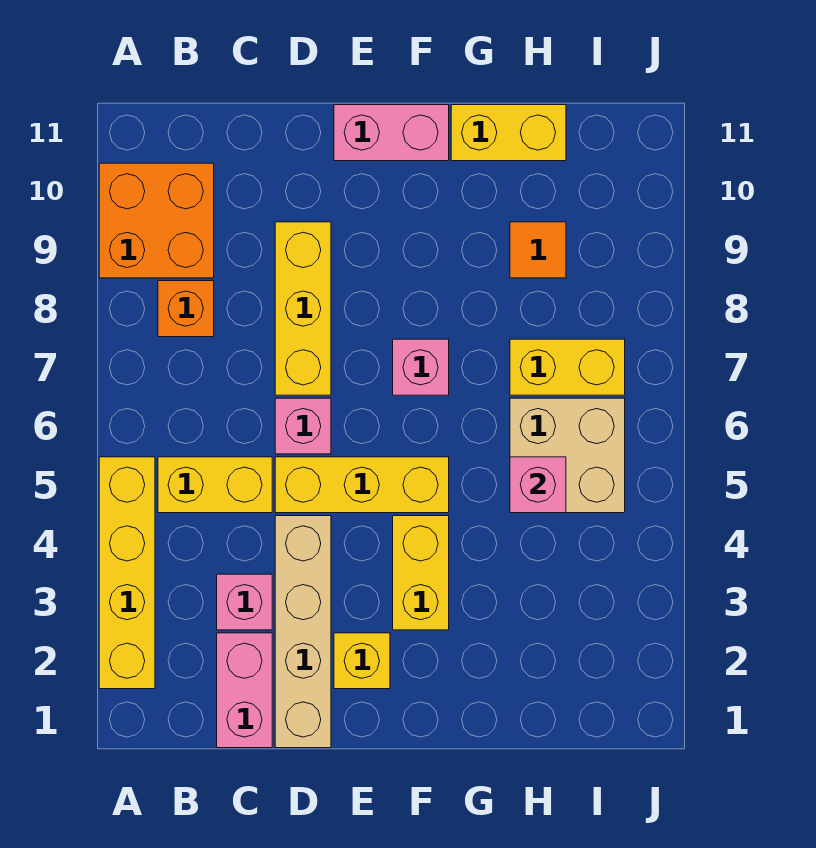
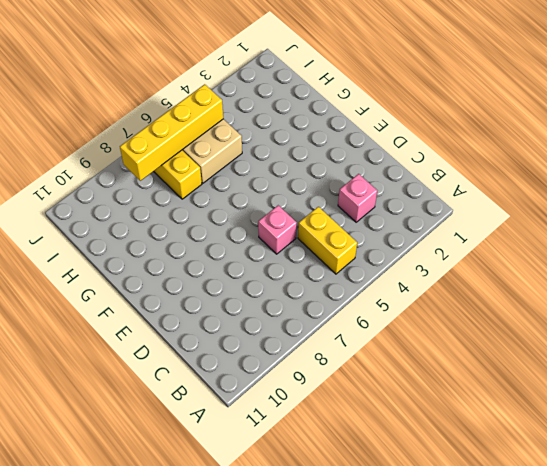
yellow brick I5:I8 level 2 -> yellow brick A2:A5 level 1
none -> orange brick A9:B10 level 1
none -> orange brick B8 level 1
none -> pink brick C1:C2 level 1

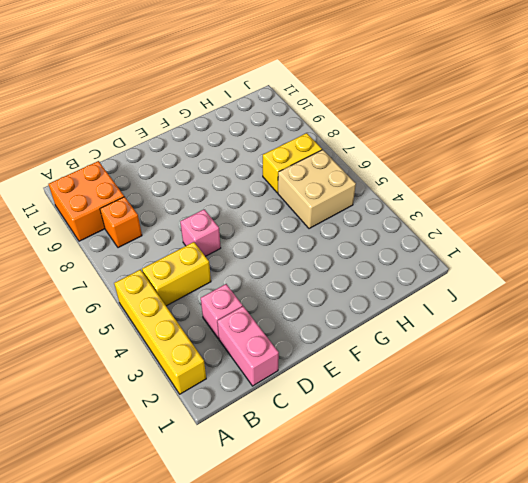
none -> tan brick D1:D4 level 1
none -> yellow brick D5:F5 level 1
none -> yellow brick D7:D9 level 1

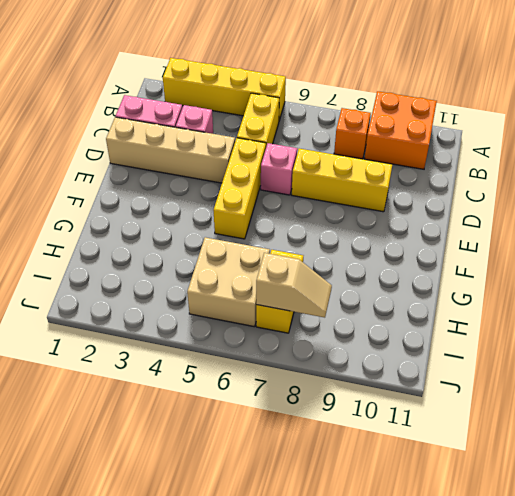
tan slope I7:I8 level 2 top 7 -> none
none -> yellow brick E2 level 1
none -> pink brick E11:F11 level 1
none -> yellow brick F3:F4 level 1

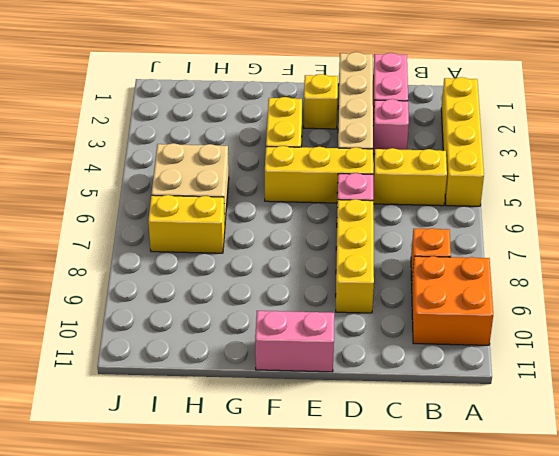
none -> pink brick F7 level 1
none -> yellow brick G11:H11 level 1
none -> orange tile H9 level 1

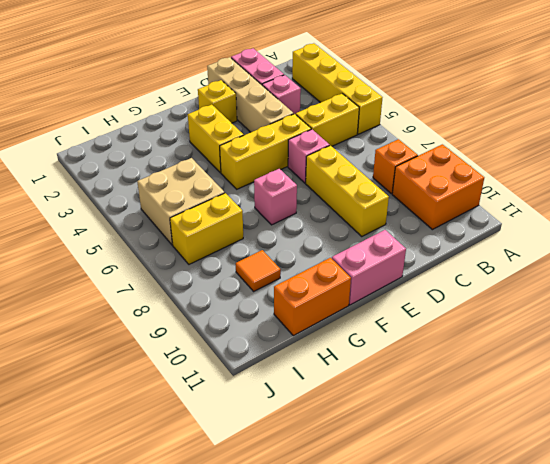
orange brick G11:H11 level 1 -> yellow brick G11:H11 level 1
none -> pink brick H5 level 2

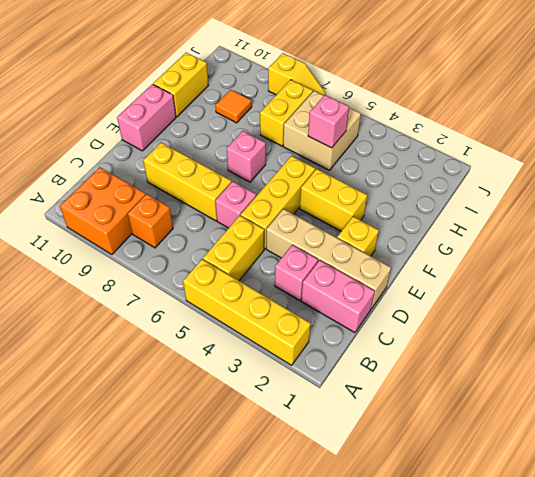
yellow slope J7:J8 level 1 top 8 -> none

